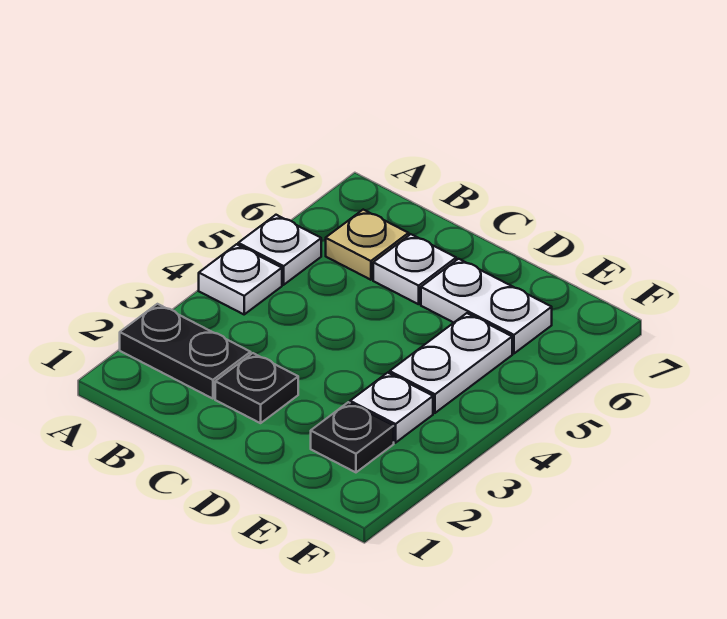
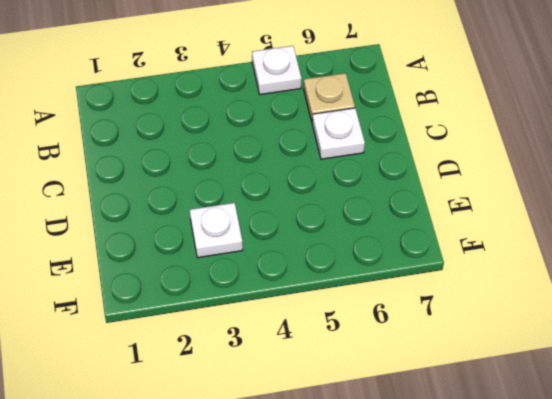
none -> black plate A2:B2 level 1
none -> white plate A4 level 1

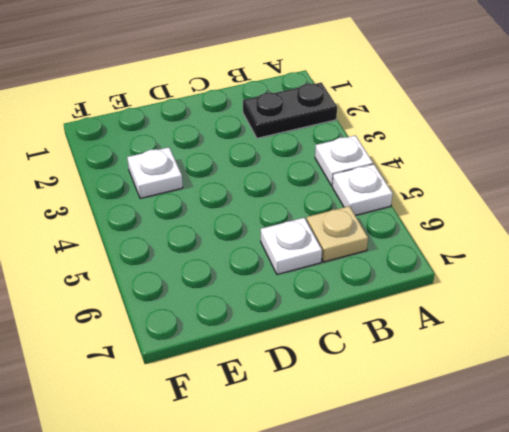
none -> black plate C2 level 1
none -> white plate D6:E6 level 1

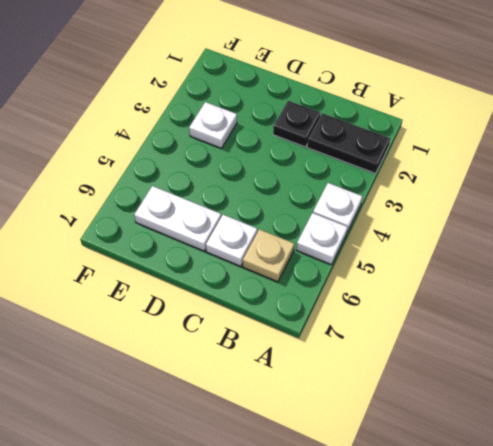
none -> black plate E2 level 1
none -> white plate E4:E5 level 1

